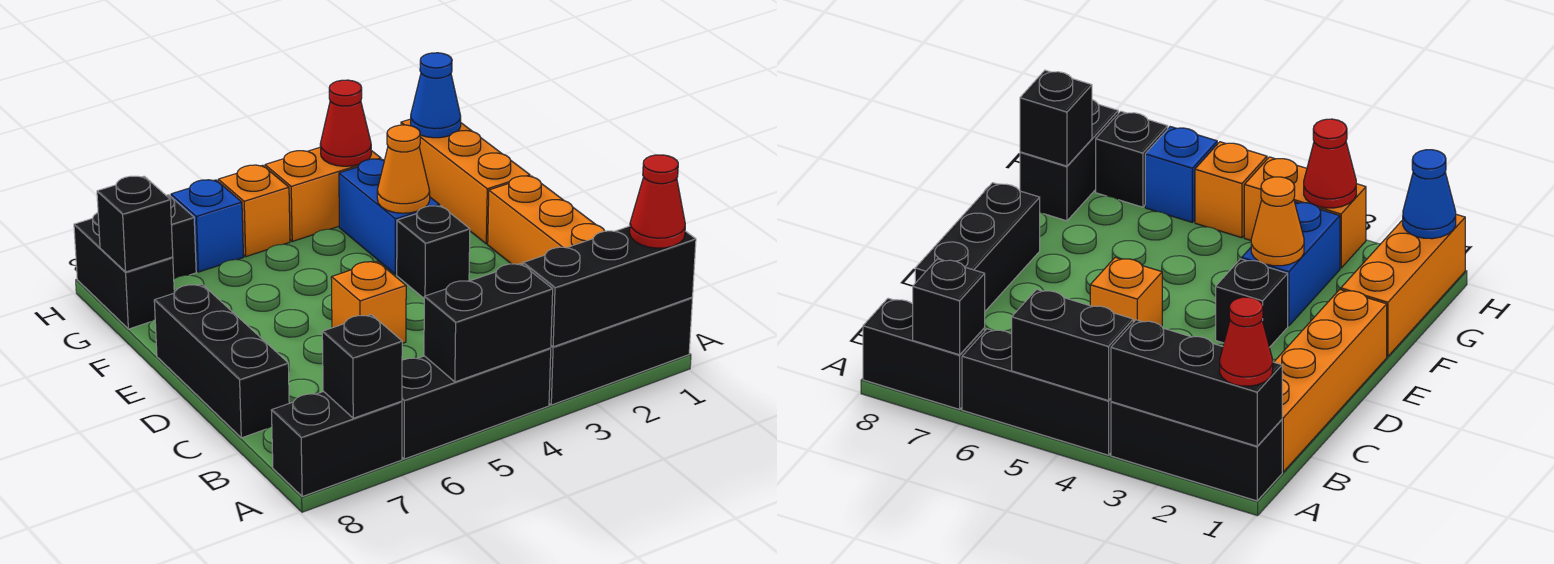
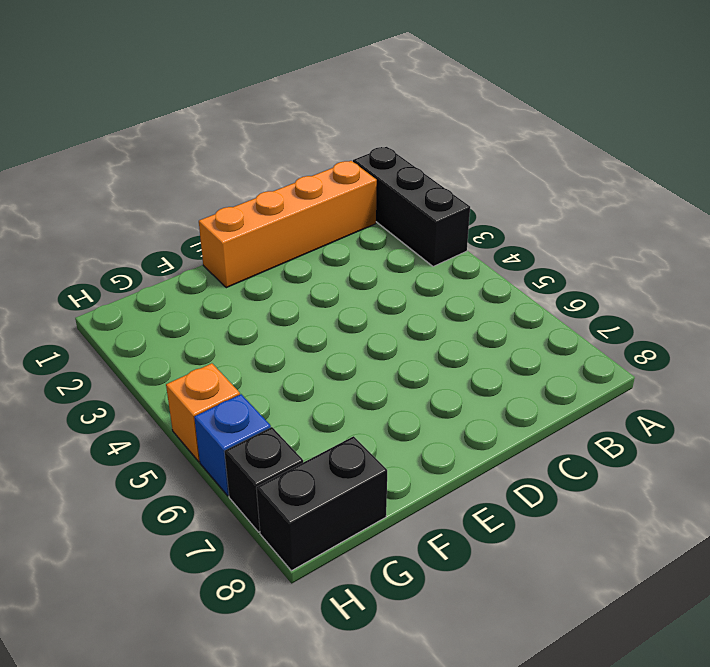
none -> black brick A4:A6 level 1
none -> black brick A7:A8 level 1
none -> black brick C8:E8 level 1

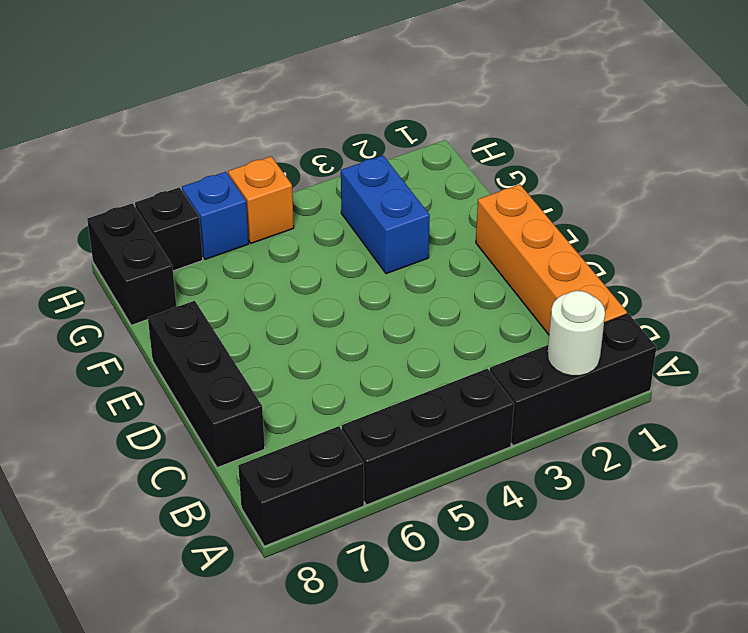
white round brick A2 level 2 -> black brick A1:A3 level 2
none -> orange brick D5 level 1
none -> black brick E3 level 1
none -> orange brick F1:H1 level 1

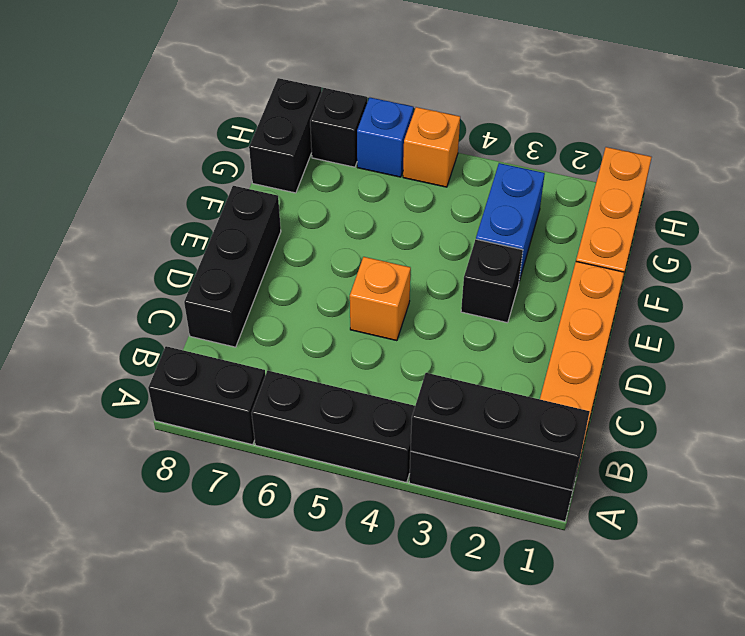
none -> orange brick H3:H4 level 1
none -> black brick A4:A5 level 2
none -> black brick A7 level 2

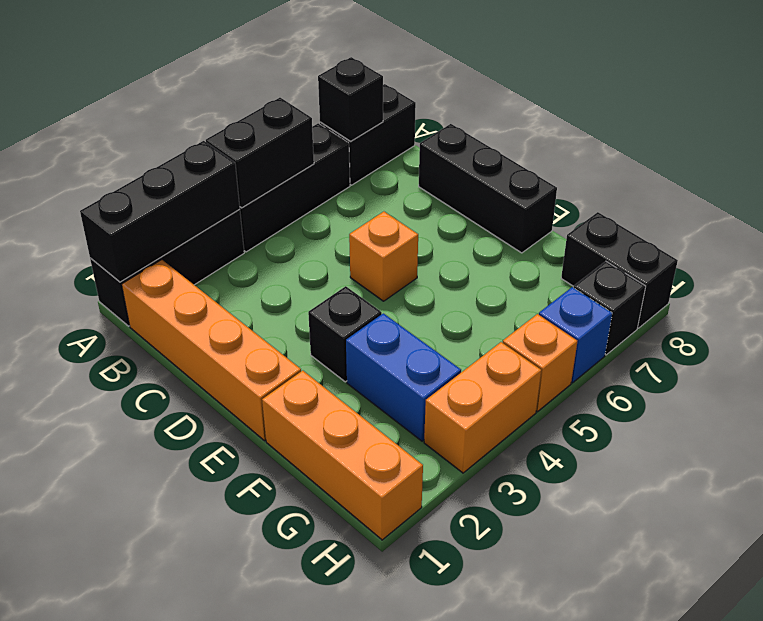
none -> orange cone F3 level 2
none -> black brick G8 level 2
none -> blue cone H1 level 2

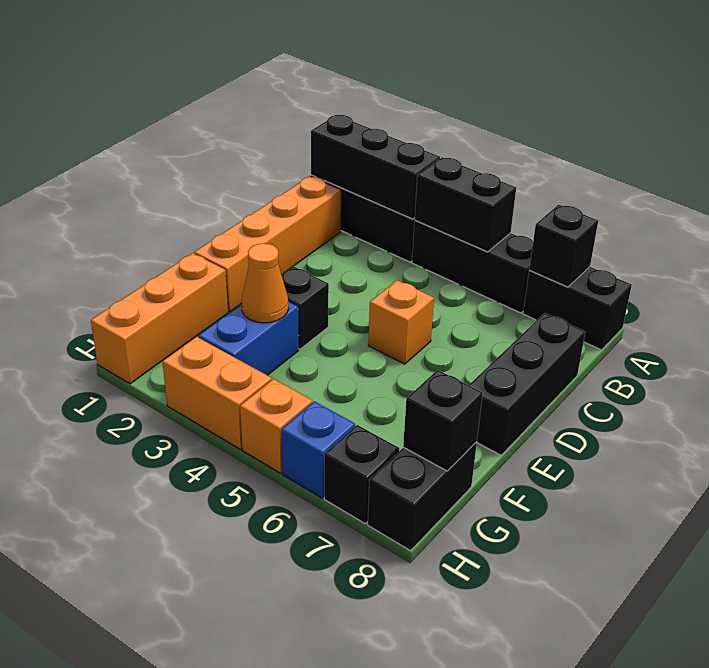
none -> blue cone H1 level 2
none -> red cone H3 level 2
none -> red cone A1 level 3

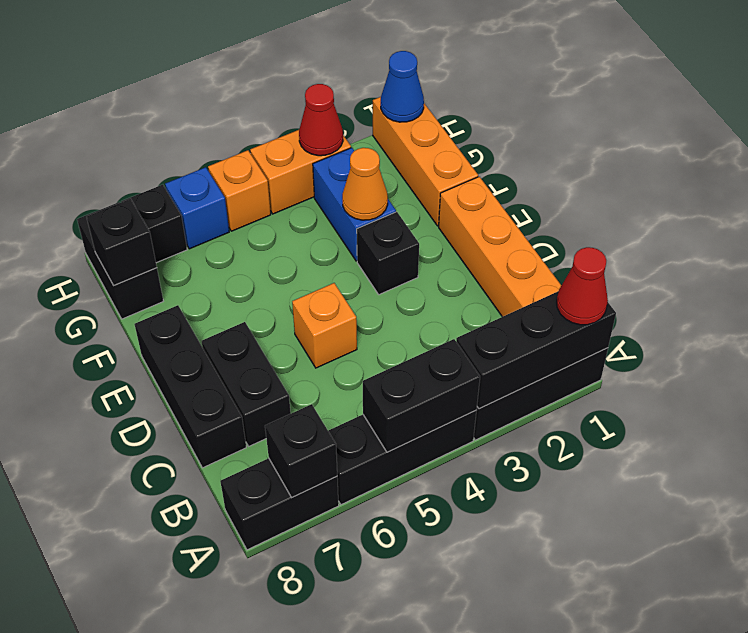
black brick C7:D7 level 1 -> none

